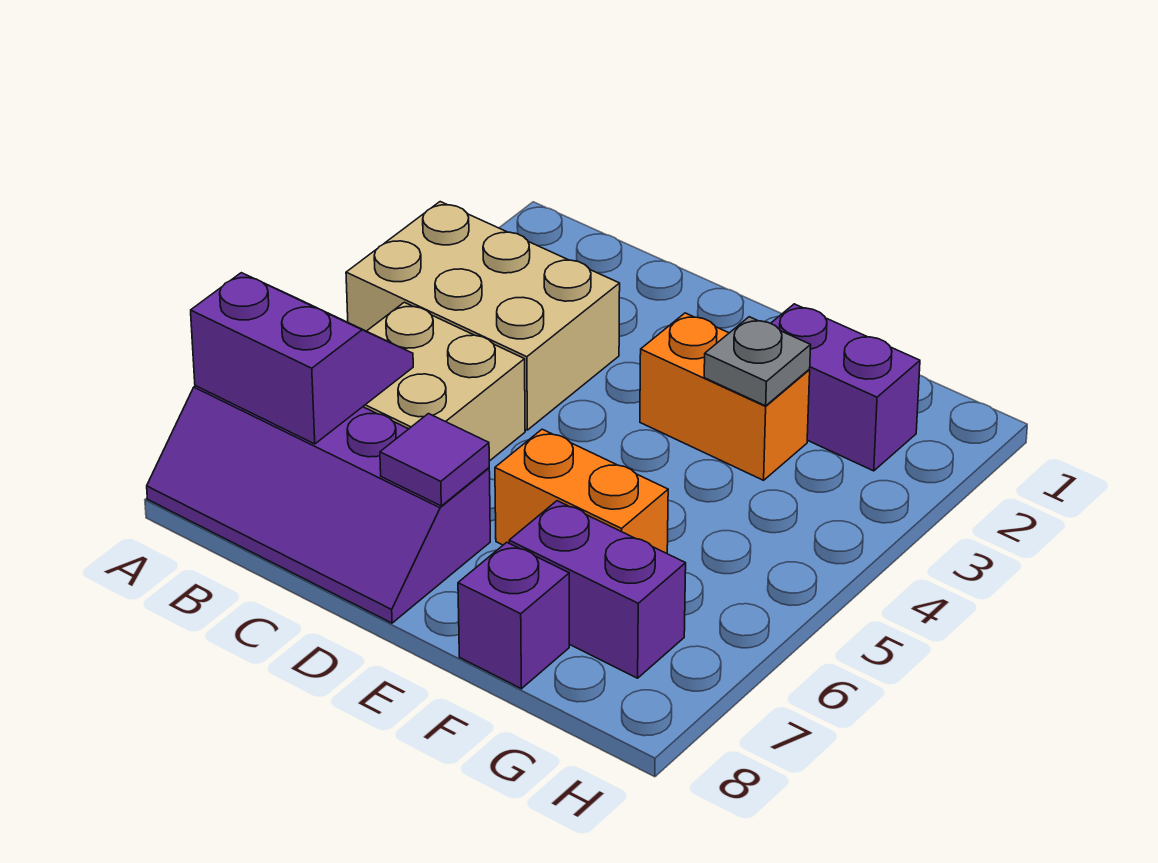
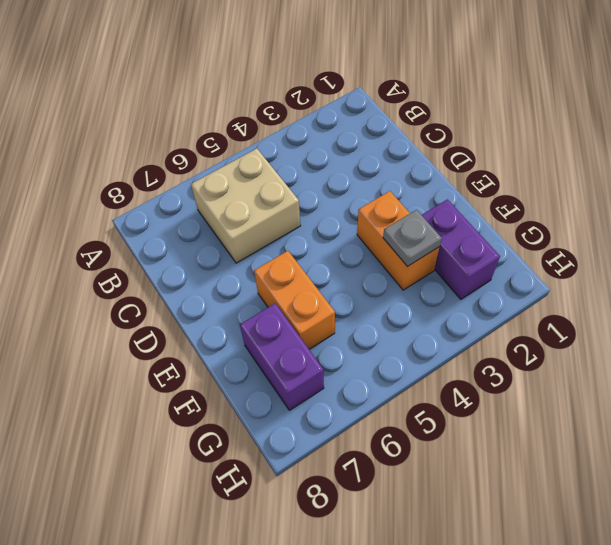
none -> tan brick A3:C4 level 1
none -> purple slope A7:D8 level 1 top 7

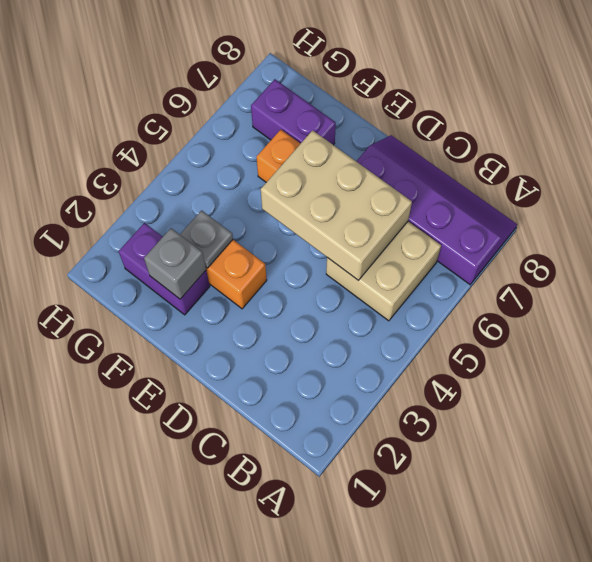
tan brick C5:E6 level 2 -> tan brick A3:C4 level 1
grey brick F2 level 2 -> none
none -> purple brick F8 level 1
none -> purple slope A6:B7 level 2 top 7

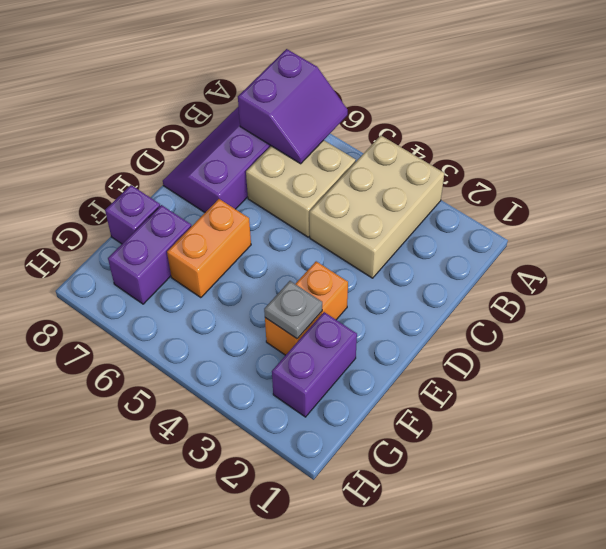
none -> purple tile D7 level 2

